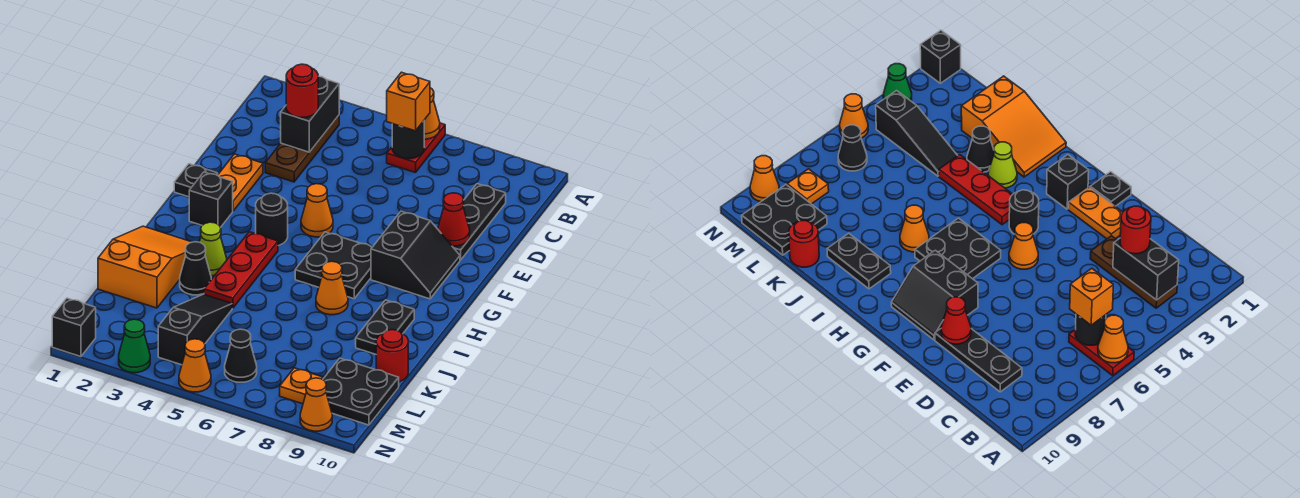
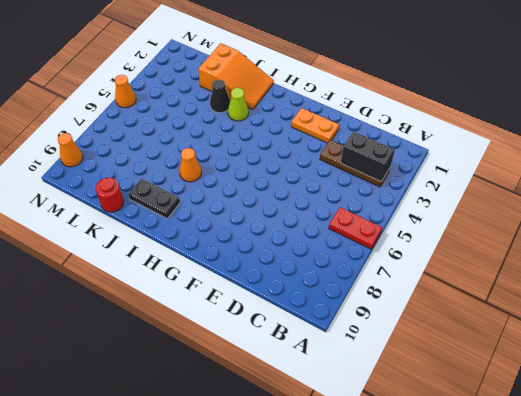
none -> black plate C9:E9 level 1
none -> black plate F1 level 1
none -> orange cone F5 level 1
none -> black slope F8:G9 level 1 top 8

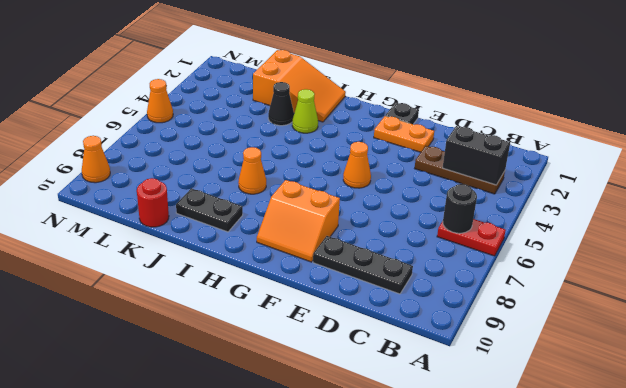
orange slope F8:G9 level 1 top 8 -> black slope F8:G9 level 1 top 8
none -> black brick G2 level 1
none -> black round brick G4 level 1
none -> black plate G6:H7 level 1
none -> red plate H4:J4 level 1

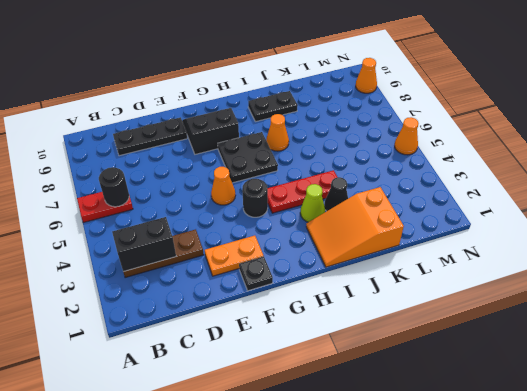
none -> black brick G2 level 1
none -> black slope K4:M4 level 1 top M
none -> red round brick K10 level 1
none -> black plate L9:M10 level 1

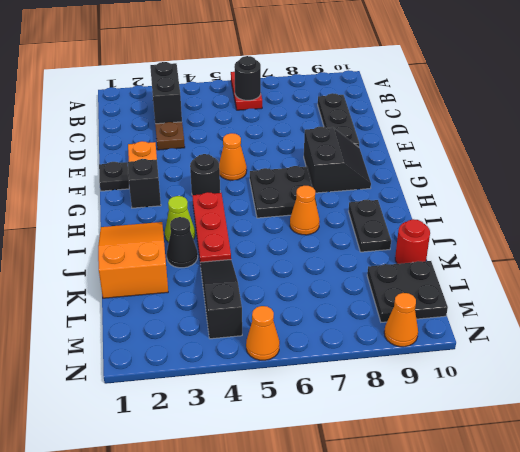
none -> black cone M6 level 1
none -> orange plate M8 level 1
none -> black brick N1 level 1
none -> green cone N3 level 1

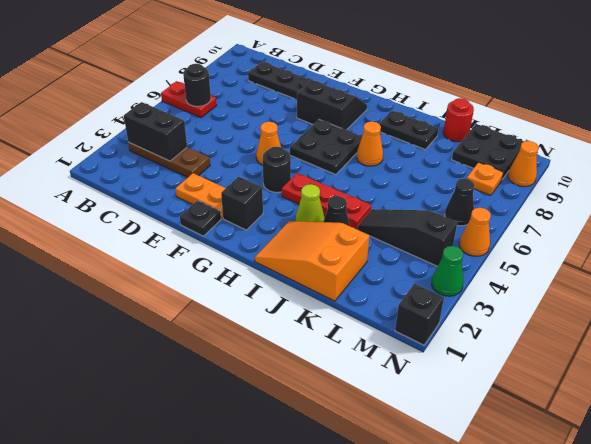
none -> orange cone A6 level 2
none -> red cone E9 level 2
none -> orange brick B6 level 3
none -> red round brick C3 level 3

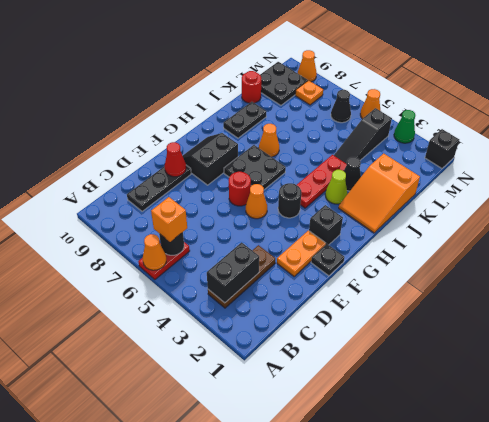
red round brick F6 level 1 -> red round brick C3 level 3

